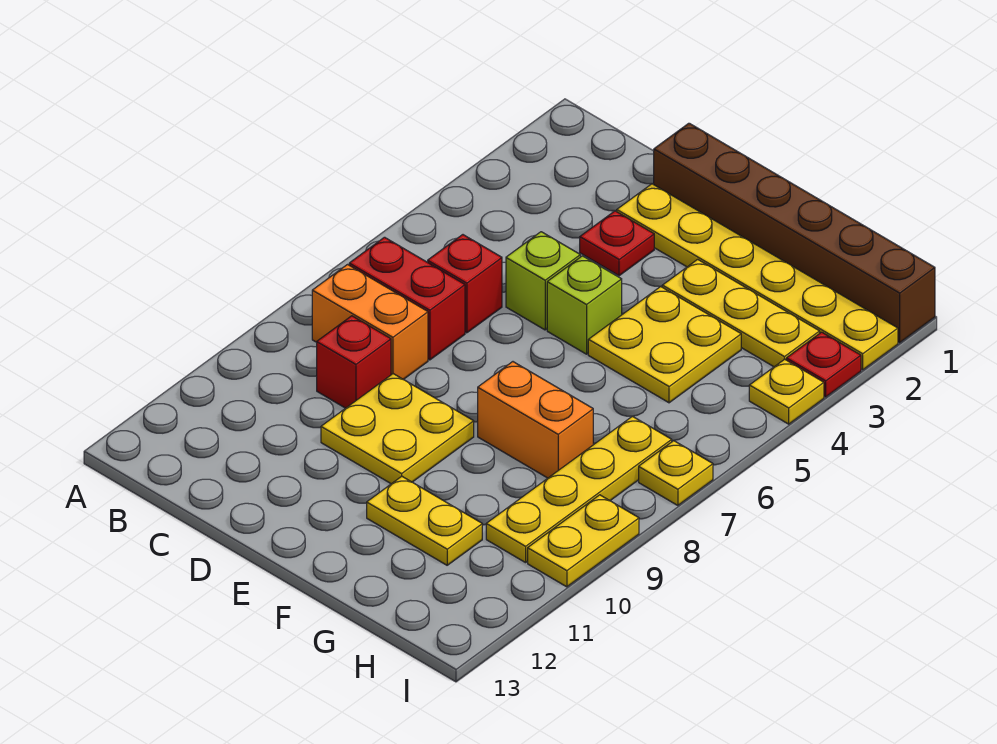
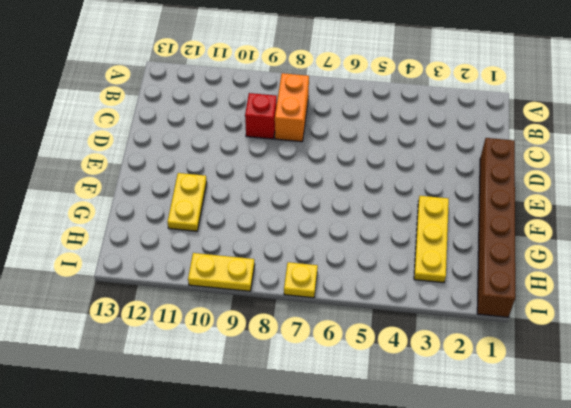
none -> red brick B7:C7 level 1
none -> red brick C6 level 1
none -> yellow plate D2:I2 level 1

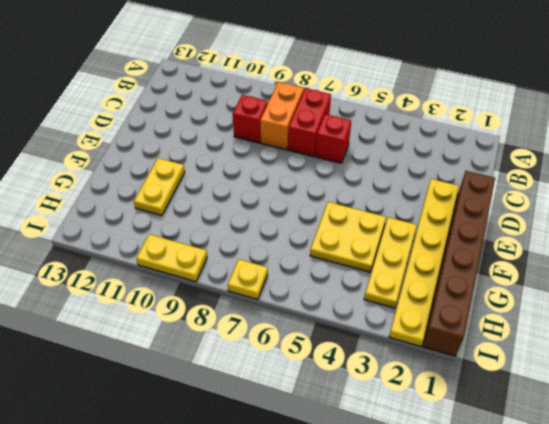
none -> red plate D3 level 1
none -> lime brick D5 level 1
none -> yellow plate D9:E10 level 1

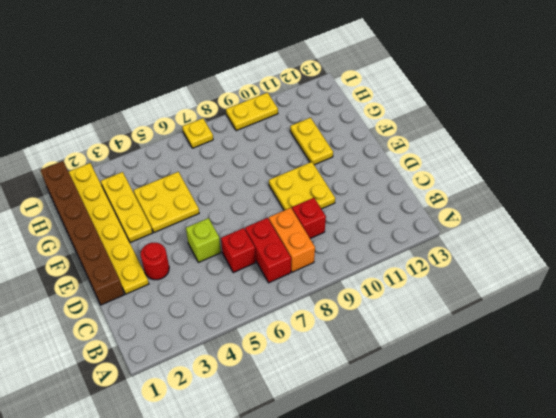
red round brick D3 level 1 -> red plate D3 level 1
none -> lime brick E5 level 1
none -> orange brick F8:G8 level 1
none -> yellow plate H7:H10 level 1

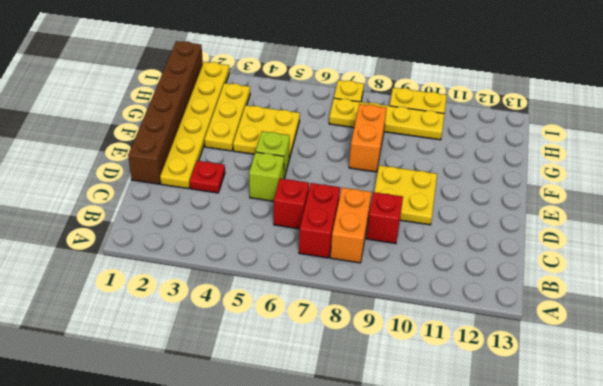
none -> yellow plate F11:G11 level 1
none -> red plate I3 level 1
none -> yellow plate I4 level 1

